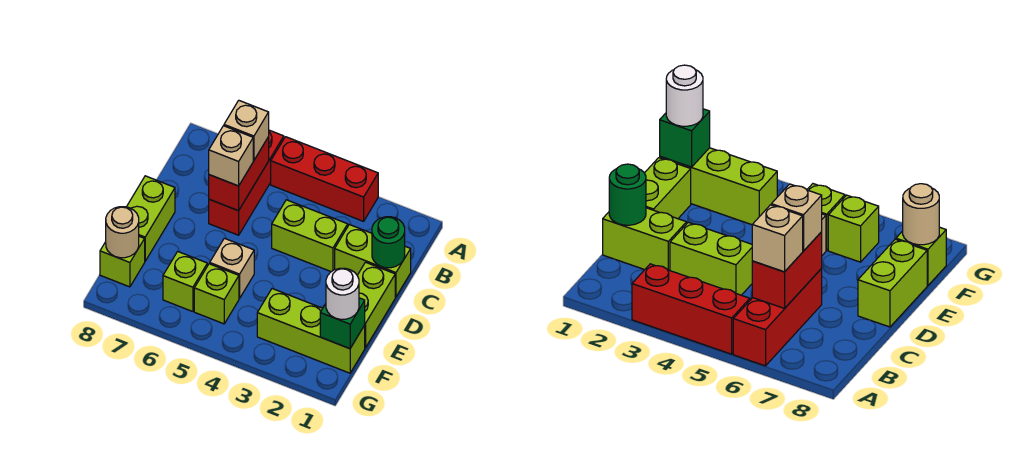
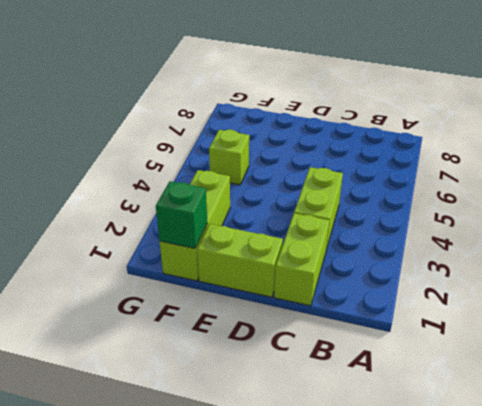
none -> red brick A3:A5 level 1
none -> red brick A6:C6 level 1
none -> lime brick D8:E8 level 1

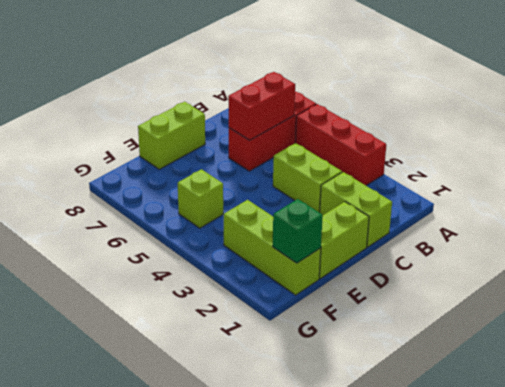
none -> tan brick E5 level 1
none -> lime brick F6 level 1
none -> lime brick F8 level 1

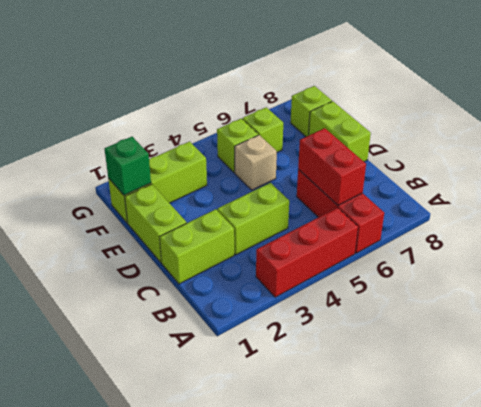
none -> green round brick C1 level 2
none -> tan round brick F8 level 2
none -> tan brick B6 level 3

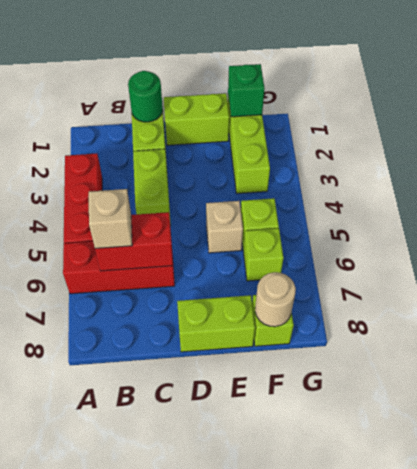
none -> tan brick C6 level 3
none -> white round brick F1 level 3

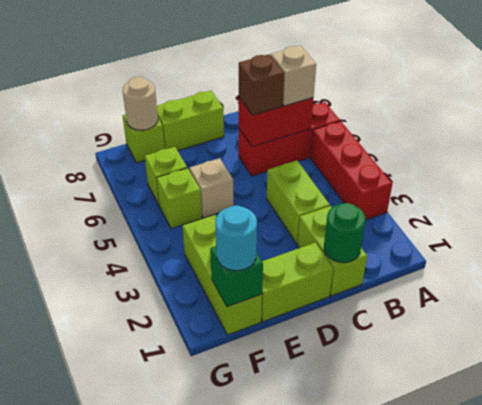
brown brick C6 level 3 -> tan brick C6 level 3
cyan round brick F1 level 3 -> white round brick F1 level 3

